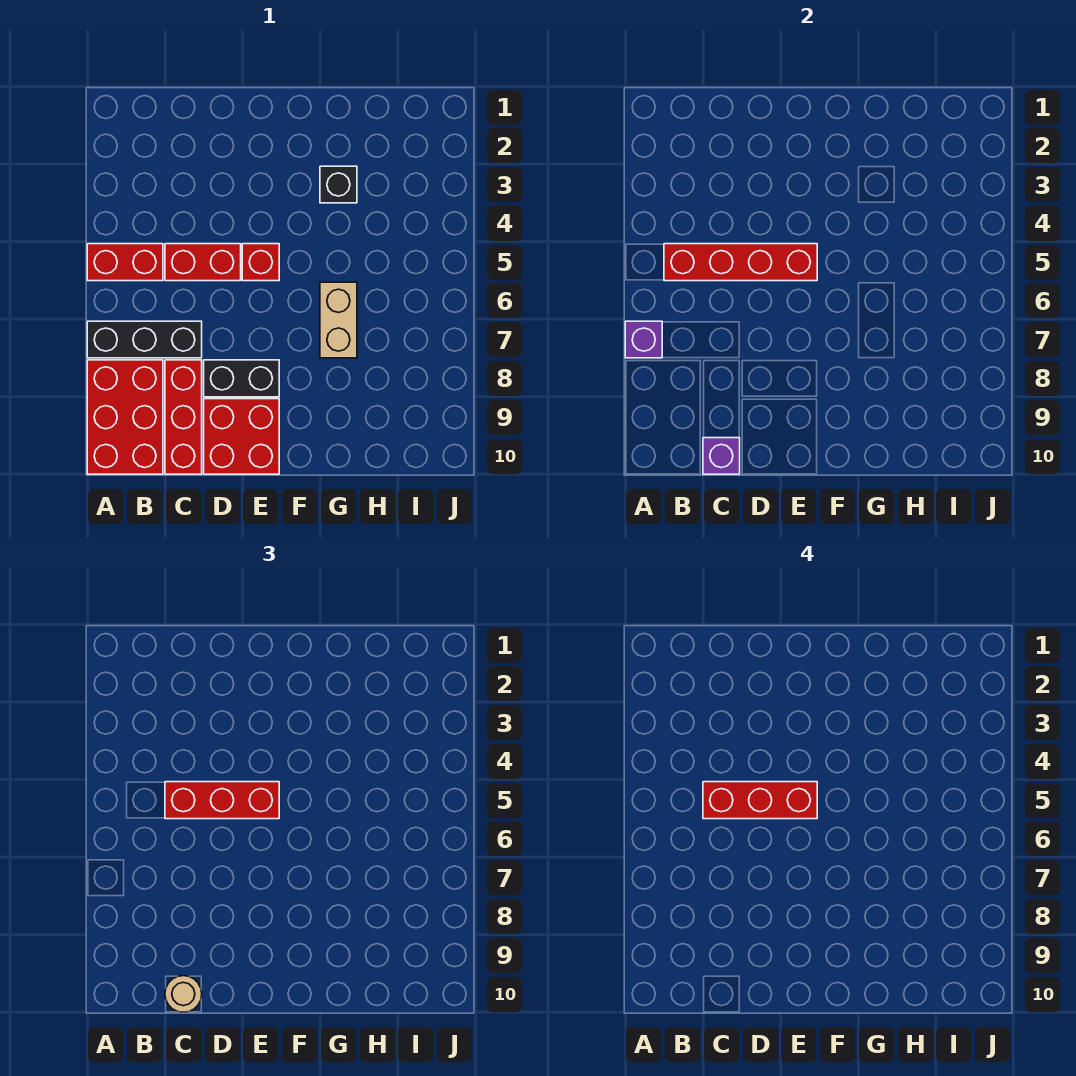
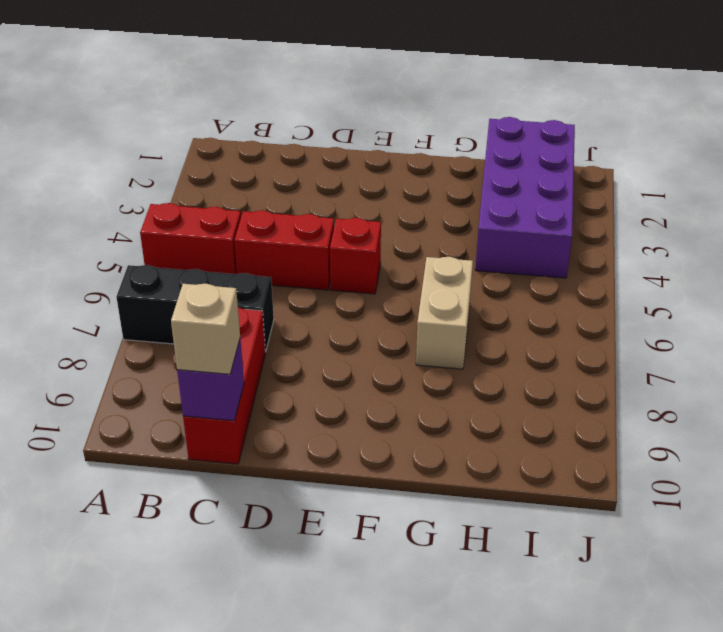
tan brick C10 level 3 -> tan round brick C10 level 3
purple brick H1:I4 level 1 -> none
none -> red brick A8:B10 level 1
none -> black brick D8:E8 level 1
none -> red brick D9:E10 level 1

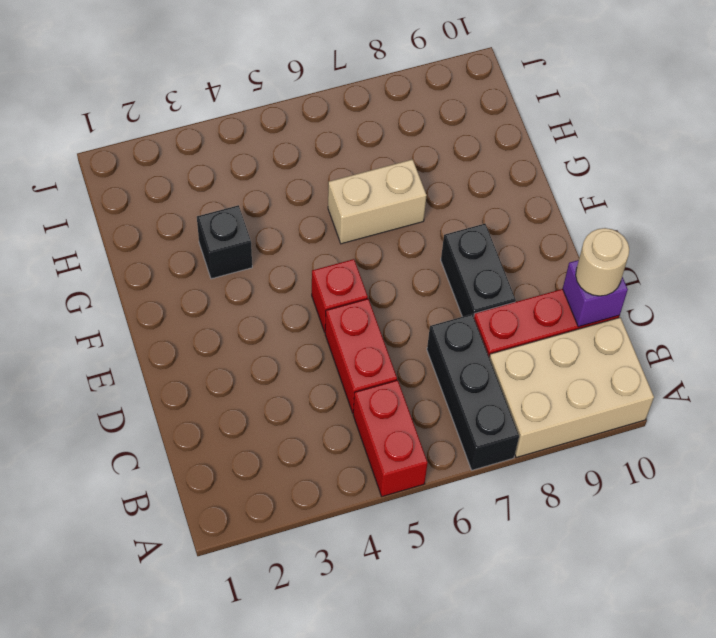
tan brick A8:B10 level 1 -> red brick A8:B10 level 1
none -> red brick D9:E10 level 1
none -> purple brick A7 level 2
none -> red brick B5:E5 level 2

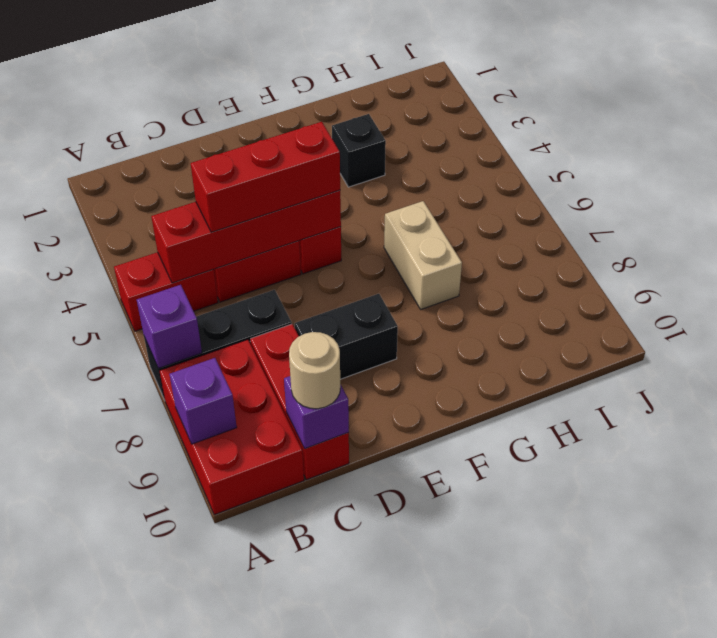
purple brick A9 level 2 -> none
none -> red brick D9:E10 level 1
none -> red brick C5:E5 level 4

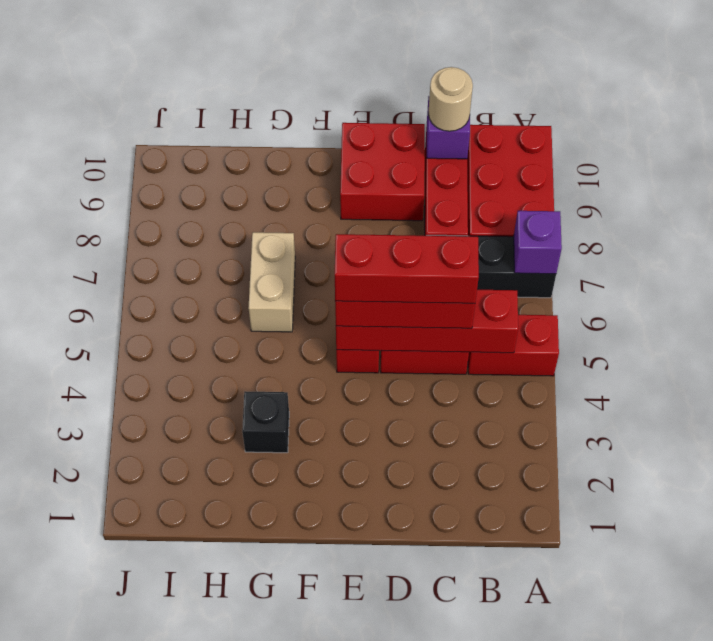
none -> black brick D8:E8 level 1

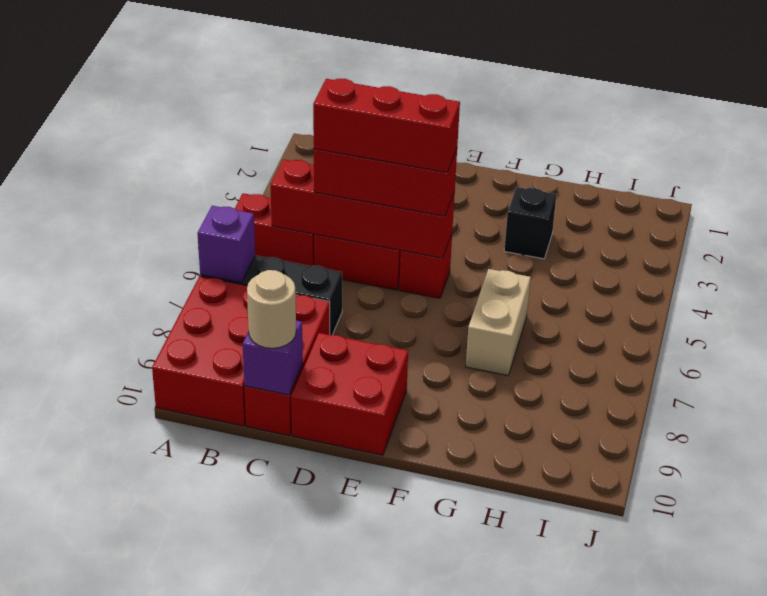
none -> black brick D8:E8 level 1

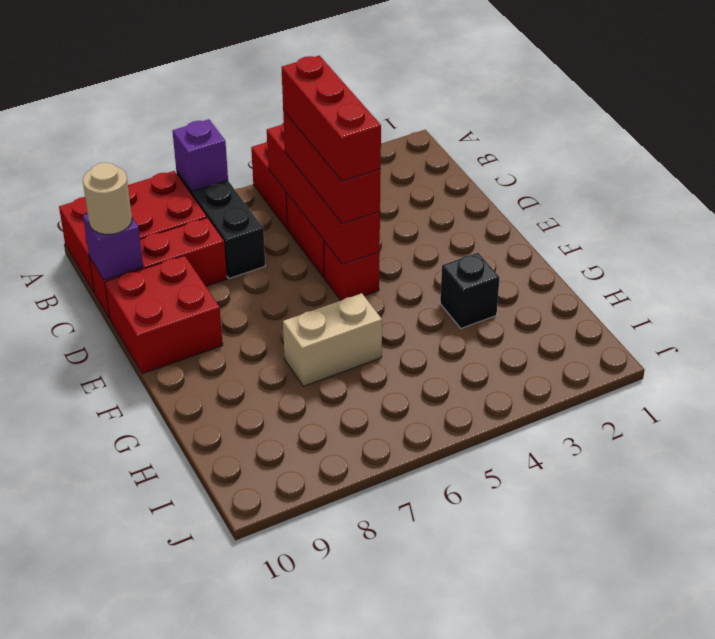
none -> black brick D8:E8 level 1

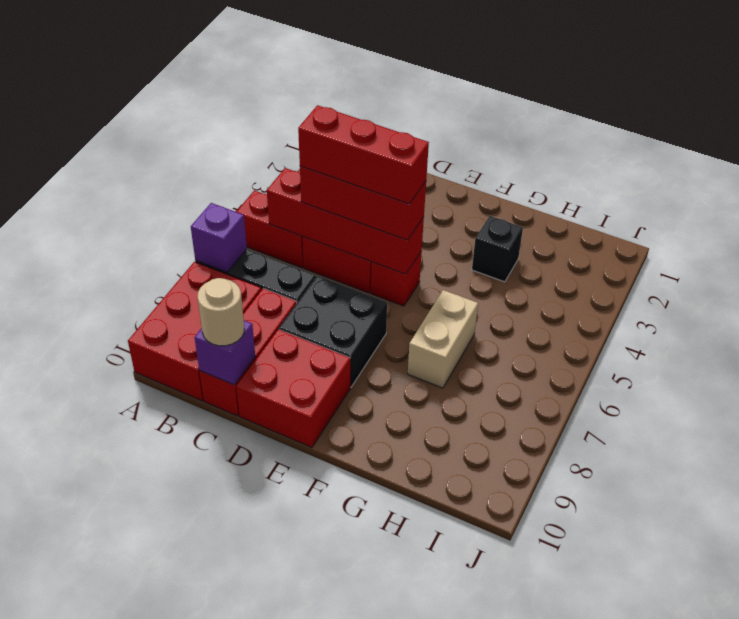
black brick D7:E8 level 1 -> black brick D8:E8 level 1

